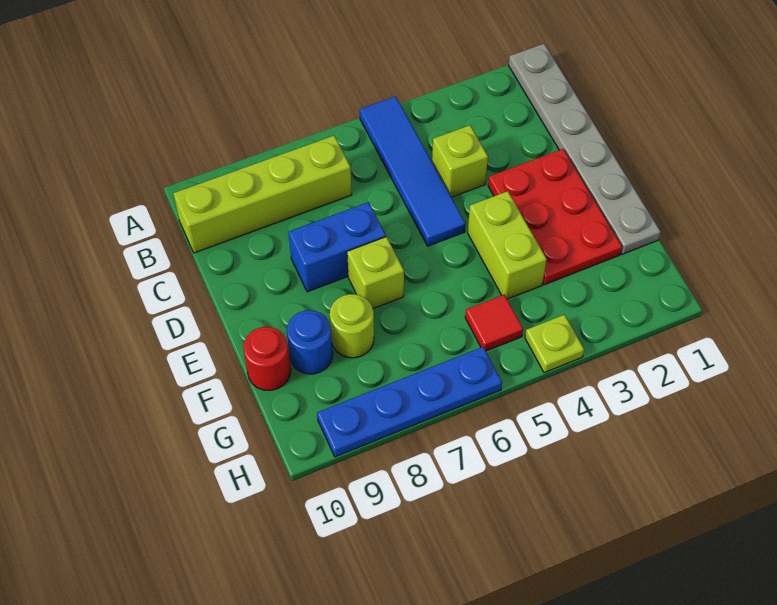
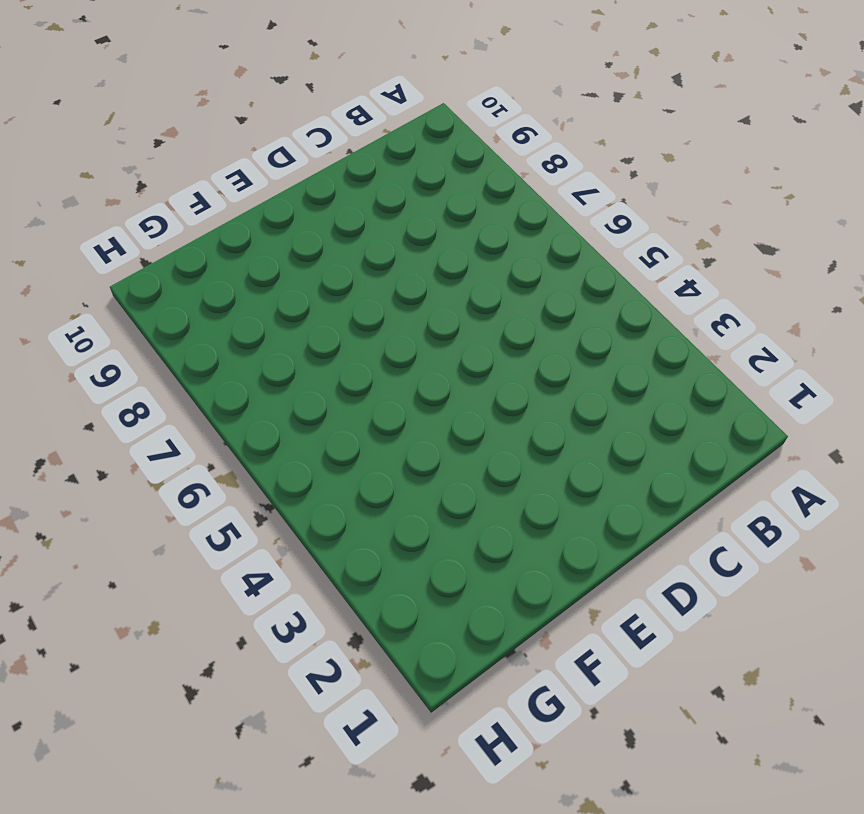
none -> grey plate A1:F1 level 1
none -> blue tile A5:D5 level 1
none -> lime brick B7:B10 level 1

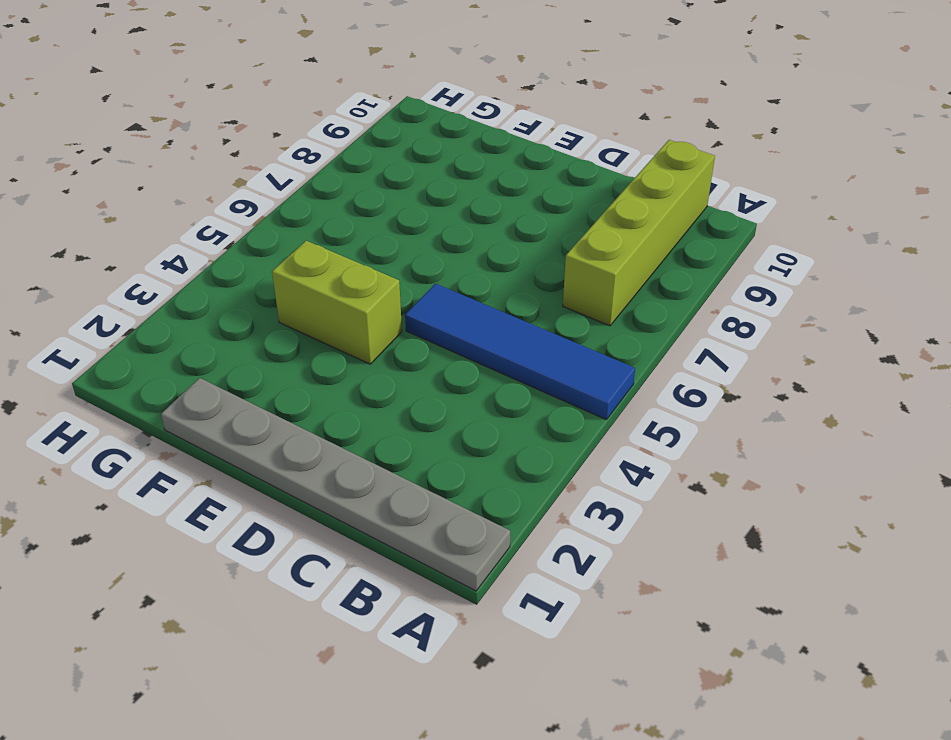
none -> lime brick C4 level 1
none -> red plate D2:F3 level 1
none -> blue brick D7:D8 level 1

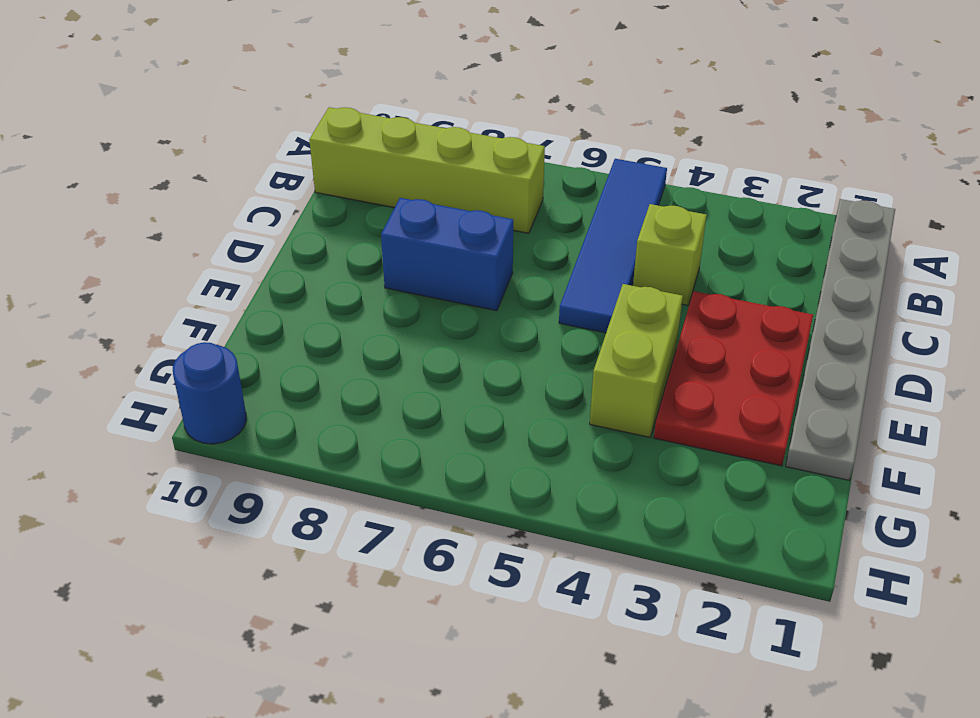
blue round brick H10 level 1 -> blue round brick F9 level 1
none -> lime brick E7 level 1
none -> lime round brick F8 level 1
none -> red round brick F10 level 1

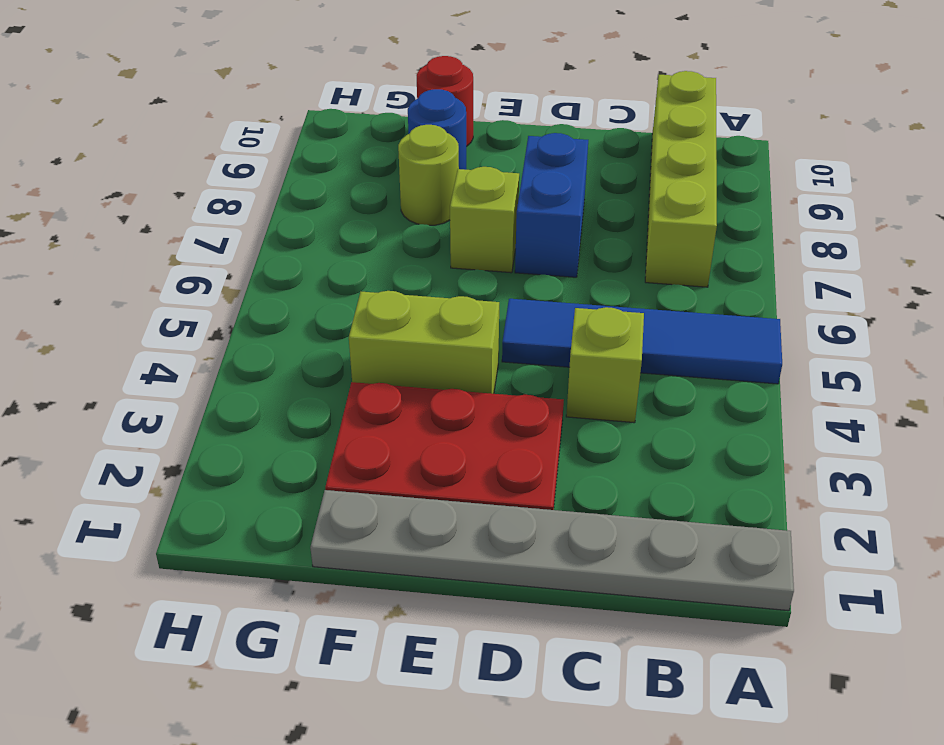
none -> red tile G5 level 1
none -> lime plate H4 level 1
none -> blue plate H6:H9 level 1

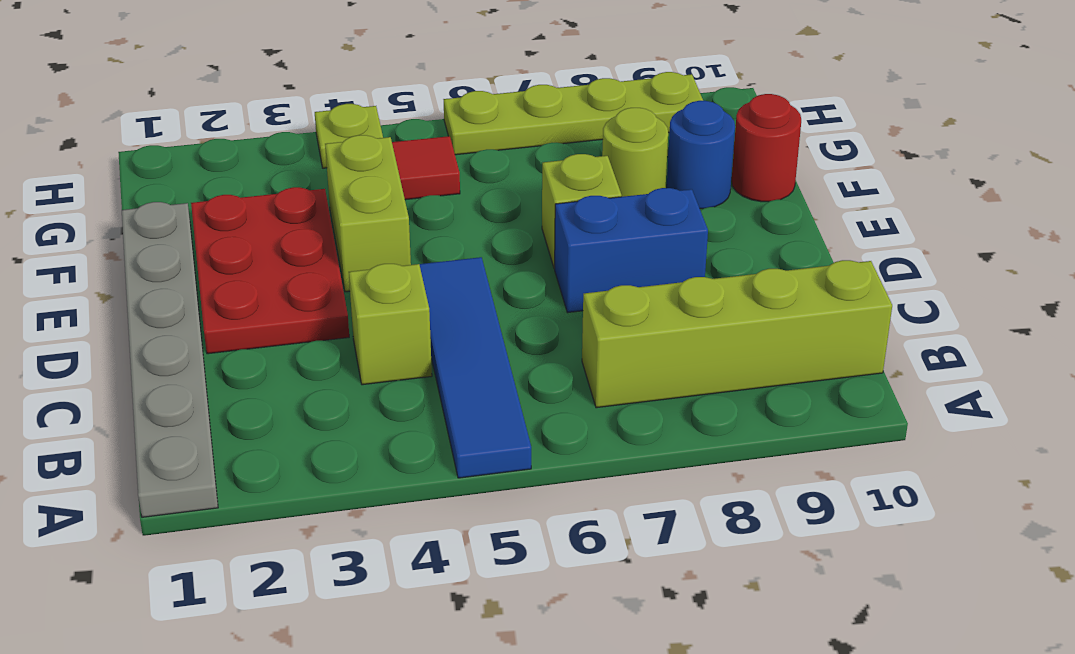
lime plate H6:H9 level 1 -> blue plate H6:H9 level 1

